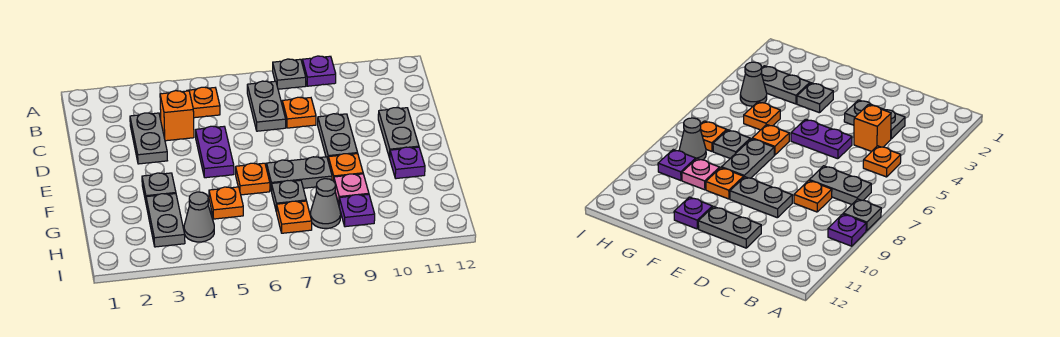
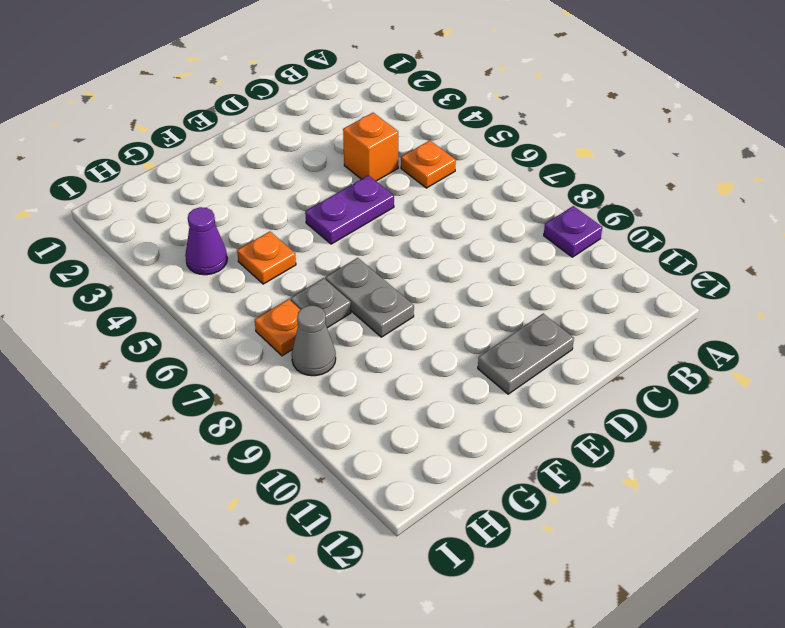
purple cone H4 level 1 -> grey cone H4 level 1
none -> grey plate A8 level 1
none -> grey plate B7:C7 level 1
none -> grey plate C3:D3 level 1

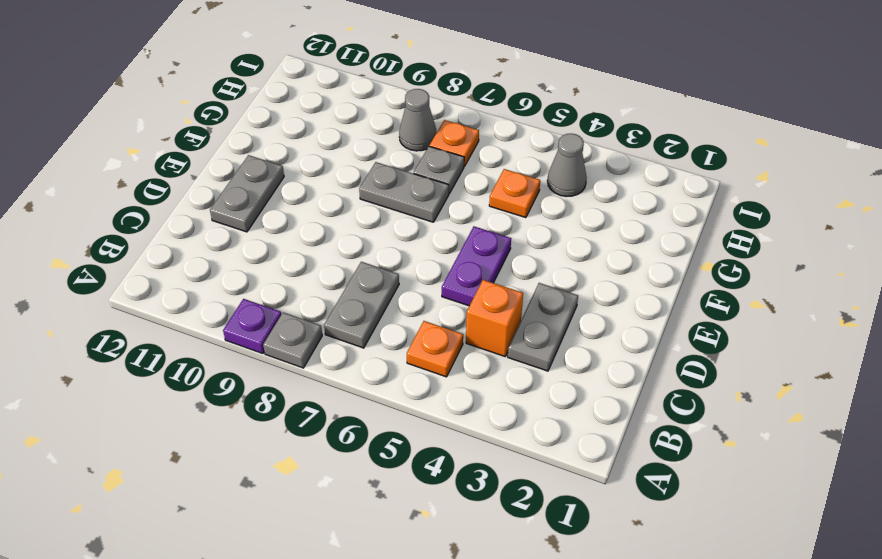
none -> orange plate C8 level 1
none -> grey plate D9:E9 level 1
none -> grey plate F3 level 1

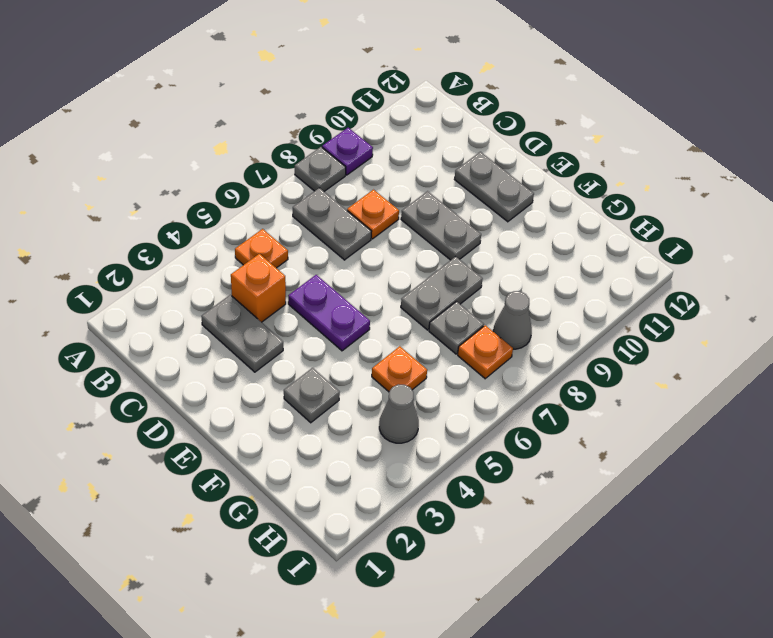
none -> orange plate F6 level 1
none -> orange plate F9 level 1
none -> purple plate F11 level 1

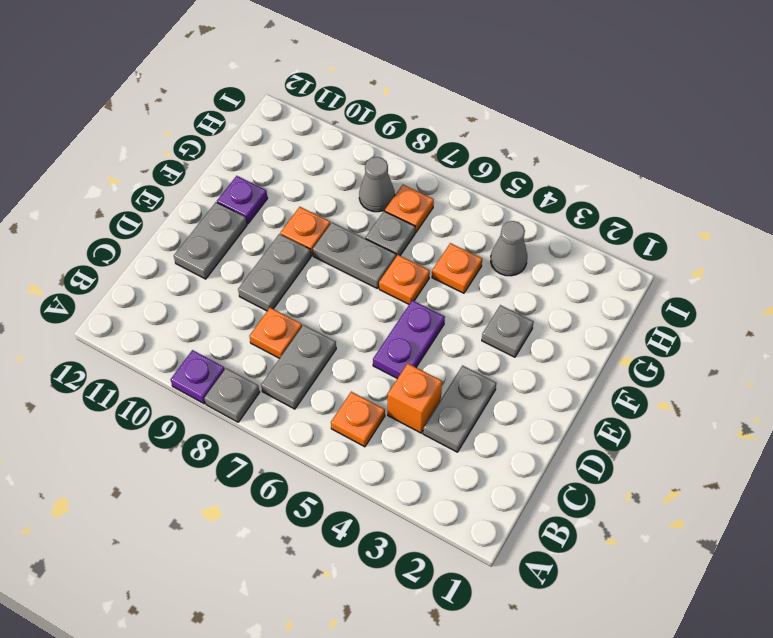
none -> grey plate G3:H3 level 1
none -> pink plate G9 level 1
none -> purple plate H9 level 1

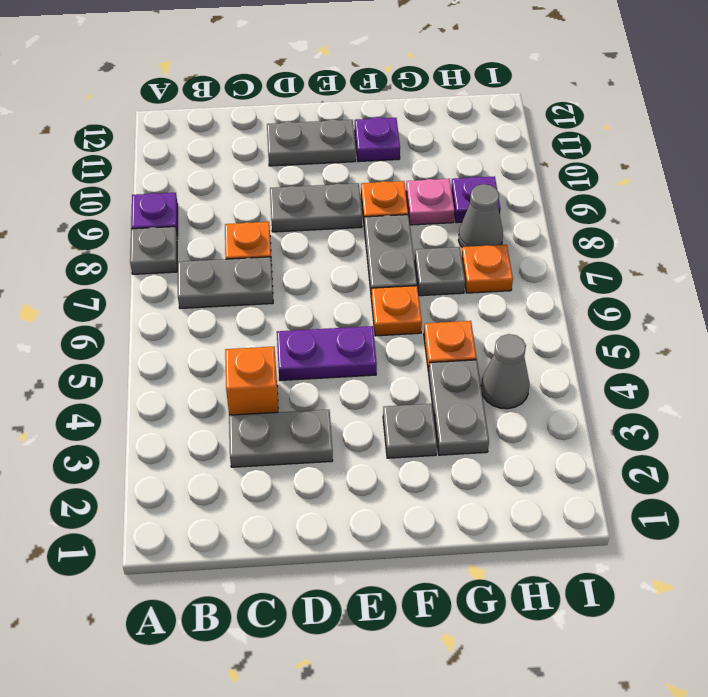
grey plate G3:G4 level 1 -> grey plate G3:H3 level 1
none -> orange plate B5 level 1

